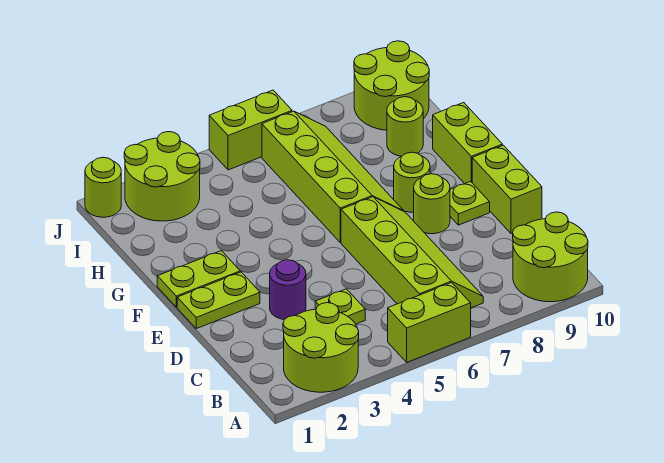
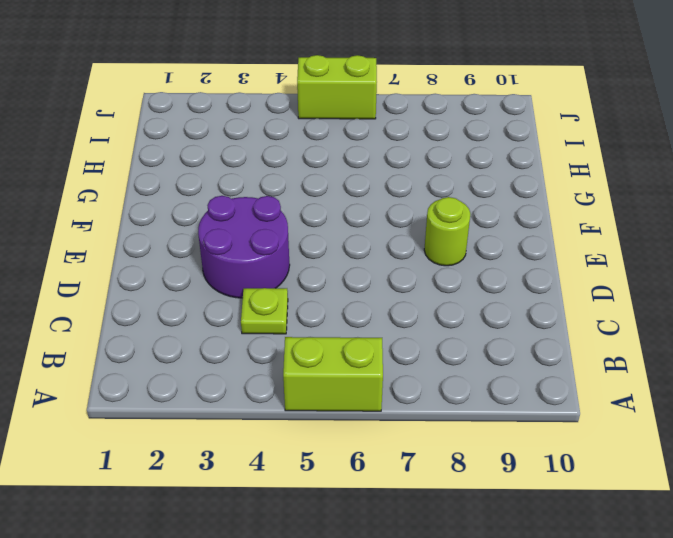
purple round brick D3:E4 level 1 -> purple round brick D3 level 1
none -> lime round brick A2:B3 level 1
none -> lime round brick A9:B10 level 1
none -> lime slope B6:E7 level 1 top 6

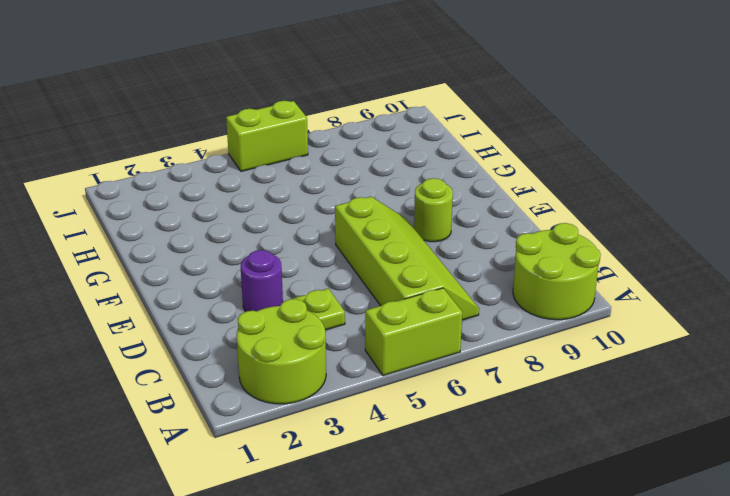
none -> lime brick D10:E10 level 1
none -> lime plate E1:E2 level 1
none -> lime plate E9 level 1

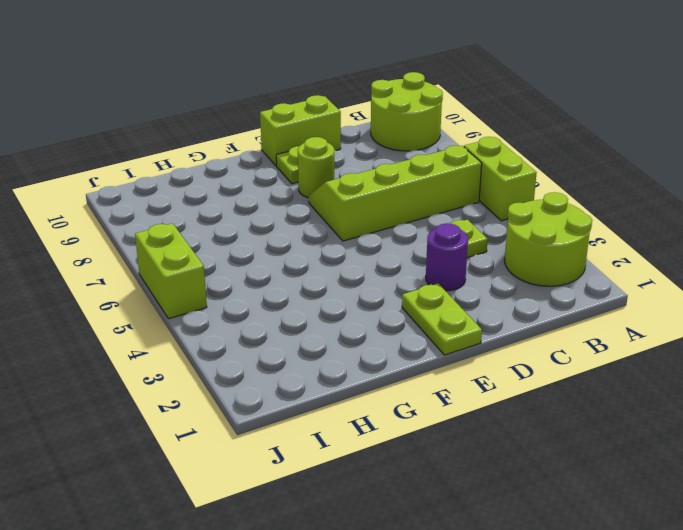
none -> lime plate F1:F2 level 1
none -> lime slope F6:I7 level 1 top 6
none -> lime round brick F8 level 1

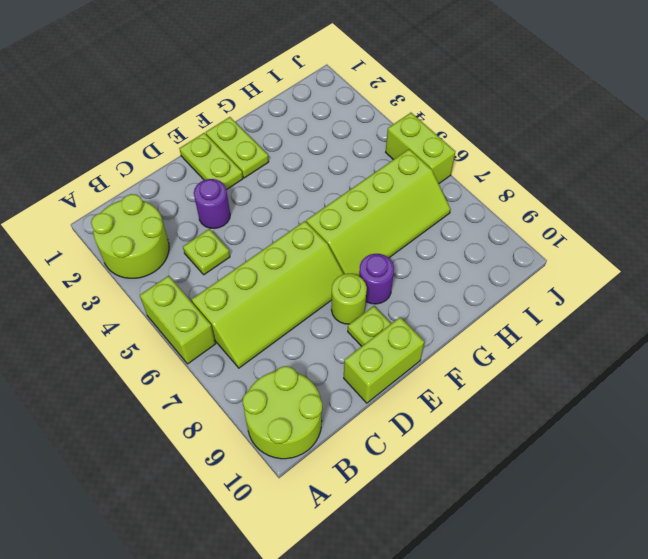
purple round brick F8 level 1 -> lime round brick F8 level 1
none -> lime brick F10:G10 level 1
none -> lime round brick H9 level 1
none -> lime round brick I2:J3 level 1

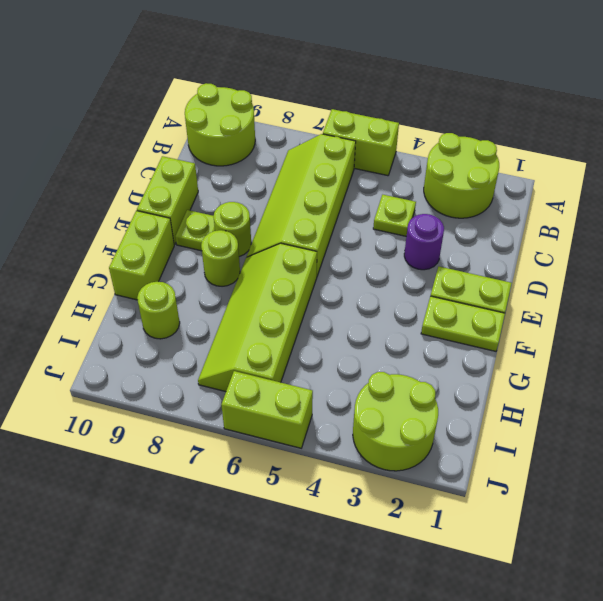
none -> lime round brick I9:J10 level 1
none -> lime round brick J1 level 1

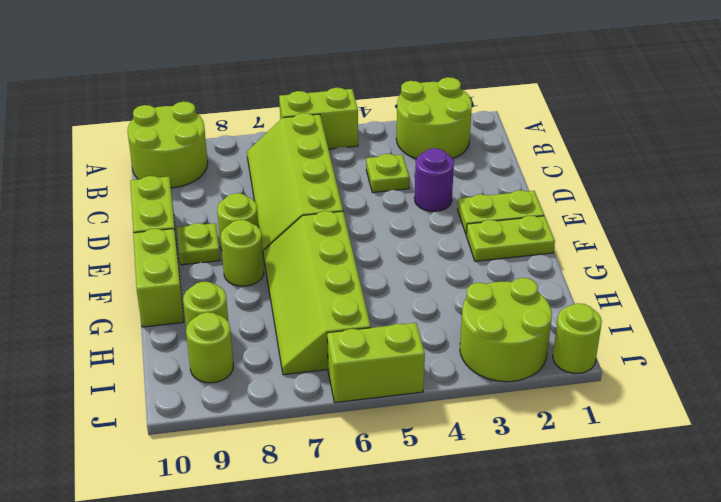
lime round brick I9 level 1 -> lime round brick I9:J10 level 1

